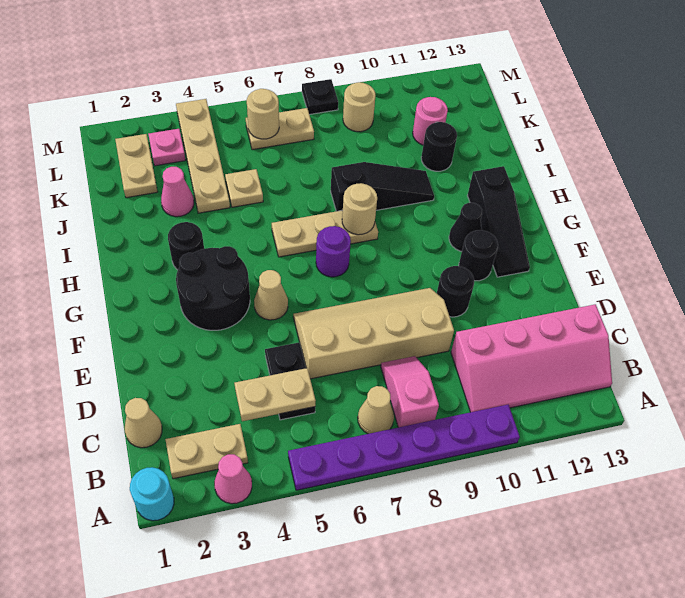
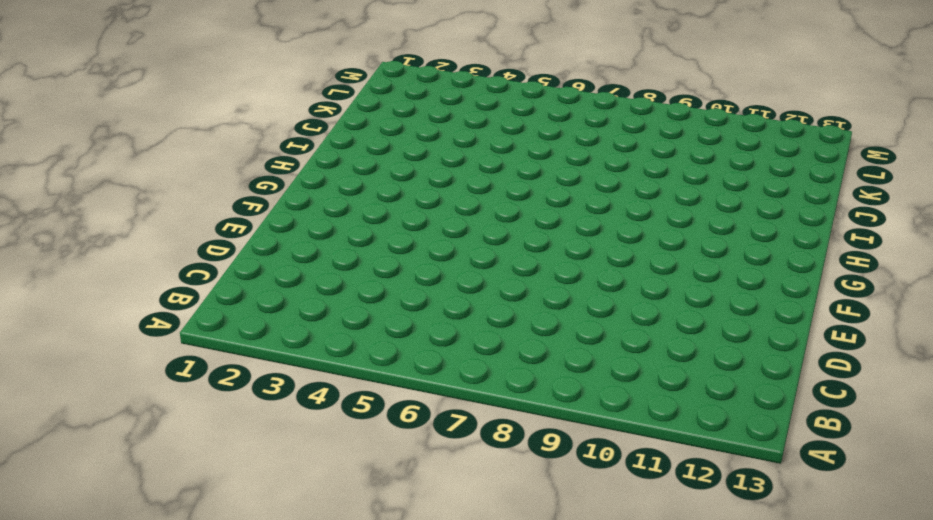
none -> cyan round brick A1 level 1
none -> pink cone A3 level 1
none -> purple plate A5:A10 level 1
none -> tan plate B2:B3 level 1

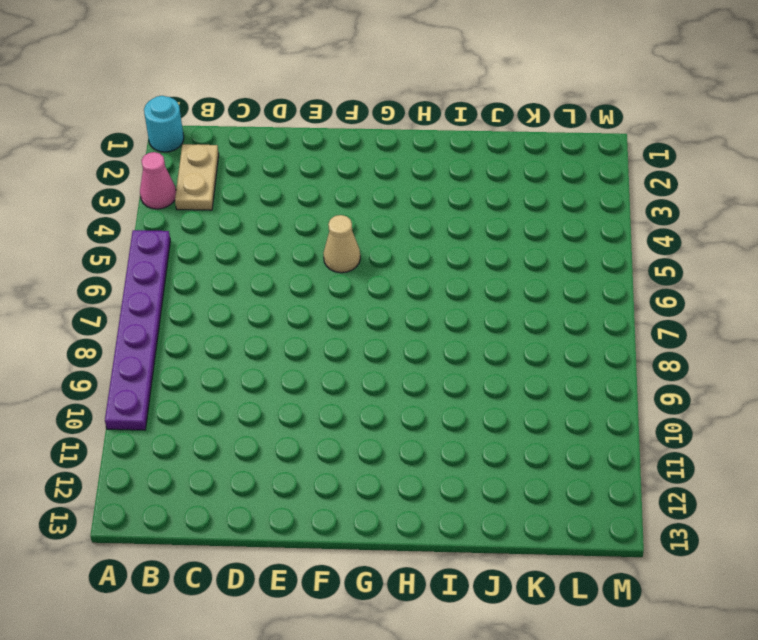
none -> tan cone B7 level 1
none -> pink slope B8:C8 level 1 top B
none -> pink slope B10:C13 level 1 top C
none -> tan cone C1 level 1

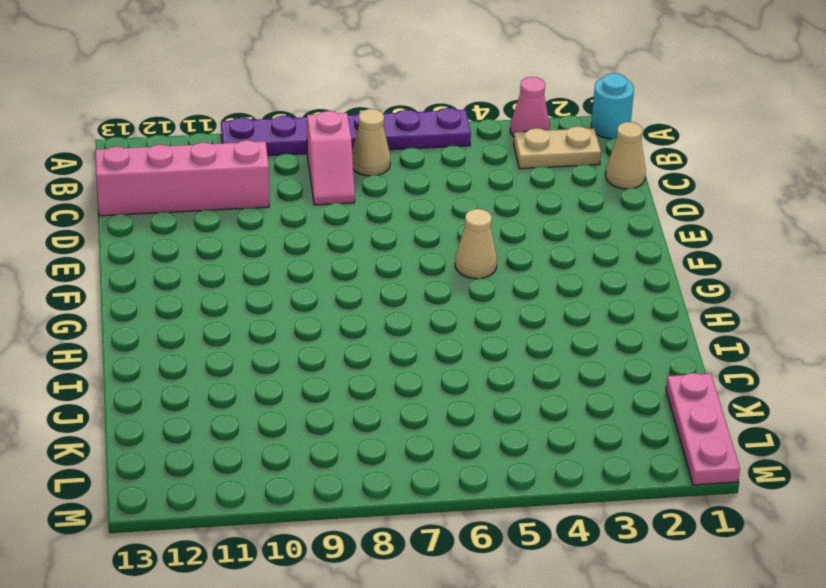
pink plate K1:M1 level 1 -> none
none -> black plate C5:D5 level 1
none -> tan slope D6:E9 level 1 top D
none -> black round brick E10 level 1
none -> black round brick F3:G4 level 1

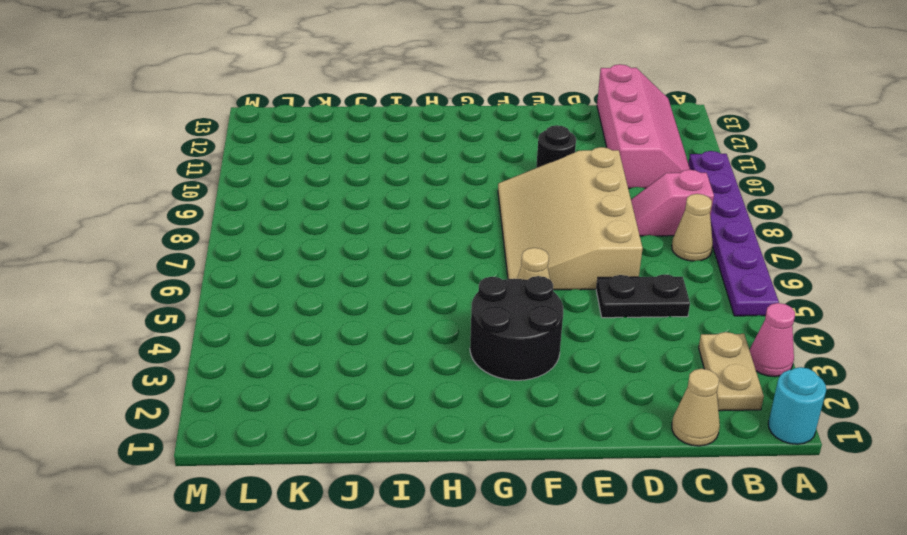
tan slope D6:F9 level 1 top D -> tan slope D6:E9 level 1 top D
none -> black round brick F11 level 1
none -> black slope F12:H12 level 1 top H
none -> purple round brick G7 level 1
none -> black cone G11 level 1

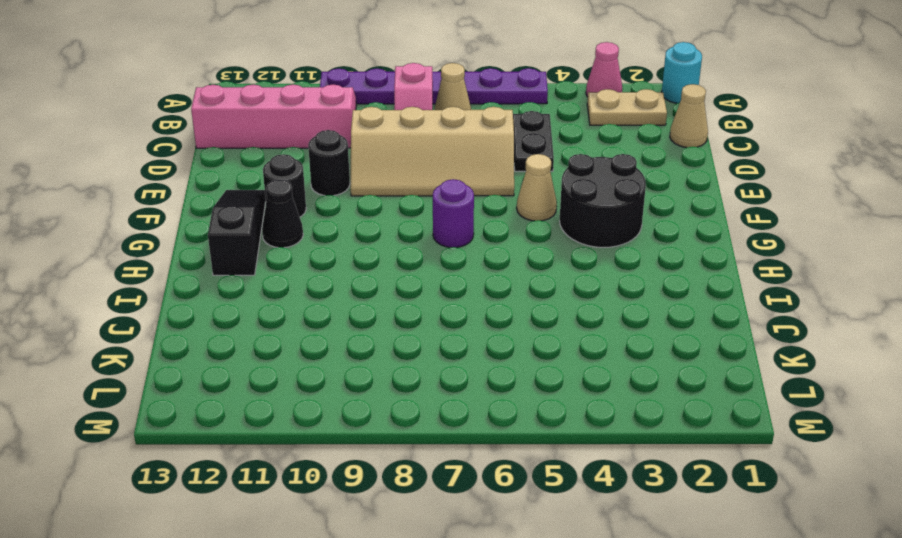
none -> black round brick H3 level 1
none -> tan plate H6:H8 level 1
none -> black slope I8:I10 level 1 top 8
none -> pink cone J3 level 1

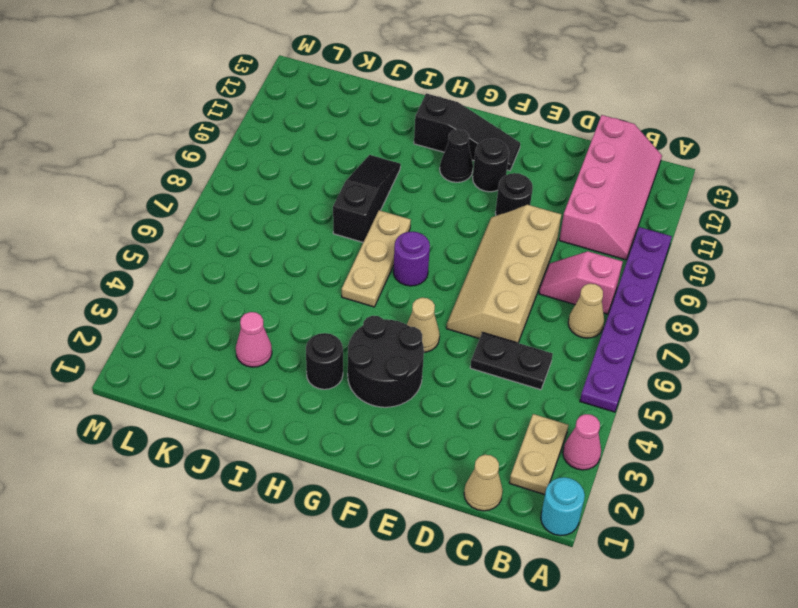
none -> tan plate J4:M4 level 1
none -> tan plate J5 level 1
none -> black round brick J11 level 1
none -> tan plate K2:L2 level 1

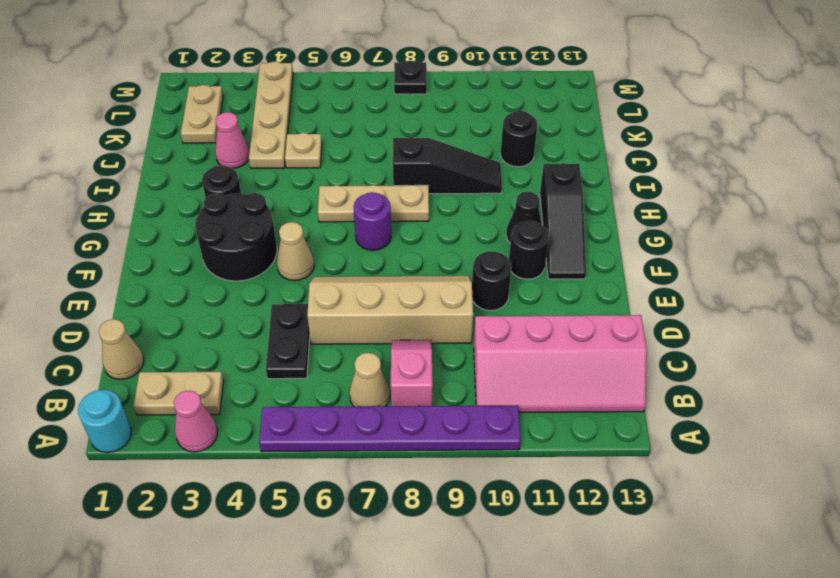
none -> pink round brick K11 level 1
none -> pink plate L3 level 1
none -> tan plate L6:L7 level 1
none -> tan round brick L9 level 1

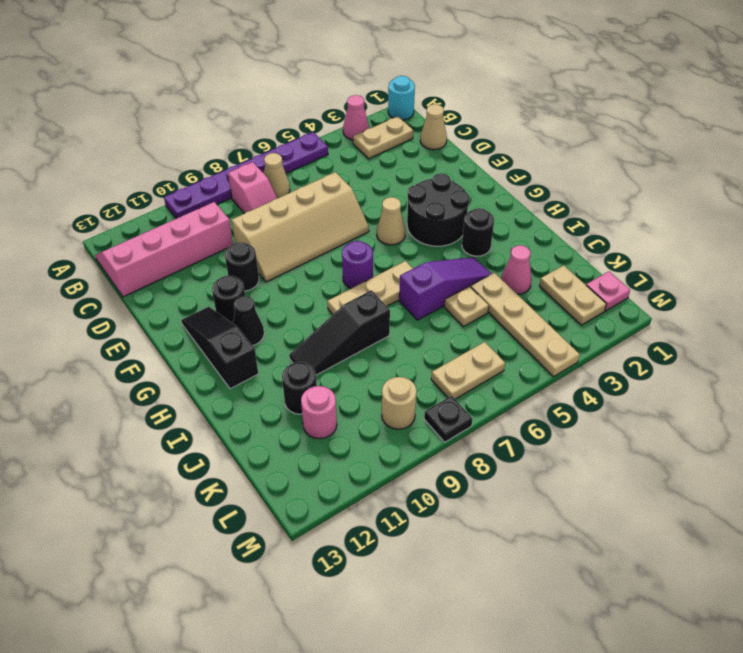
purple slope I4:I6 level 1 top 6 -> none
pink plate L1 level 1 -> pink plate L3 level 1
none -> black plate C5:D5 level 1
none -> tan plate C4:C5 level 2
none -> tan round brick H8 level 2
none -> tan round brick L6 level 2

